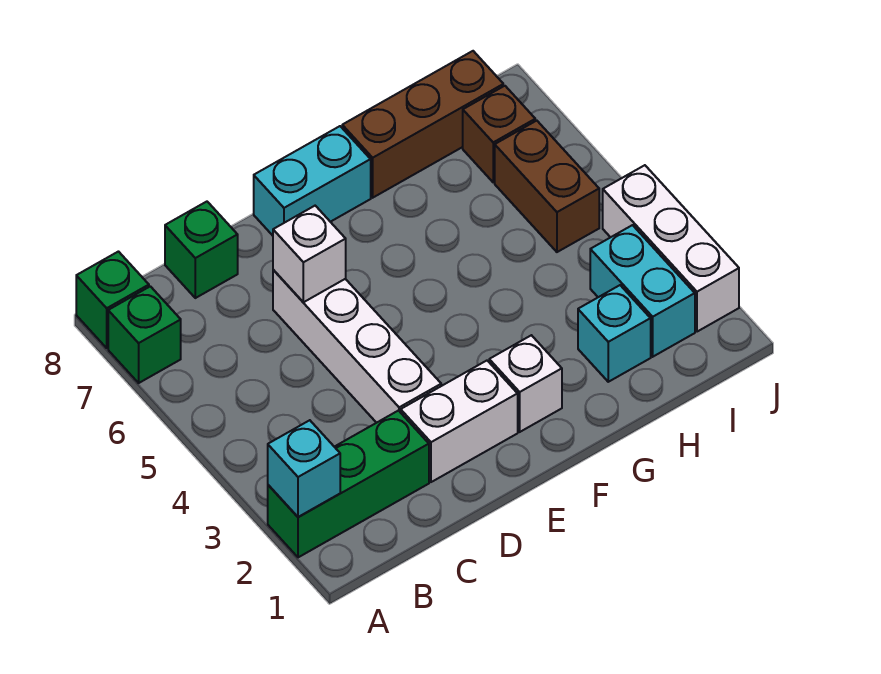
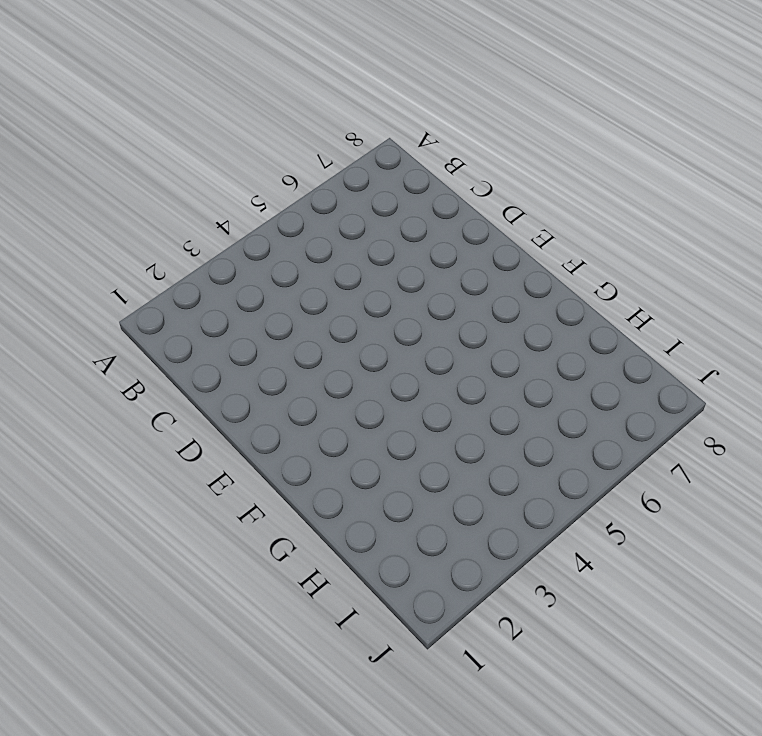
none -> green brick A2:C2 level 1
none -> green brick A7 level 1
none -> green brick A8 level 1

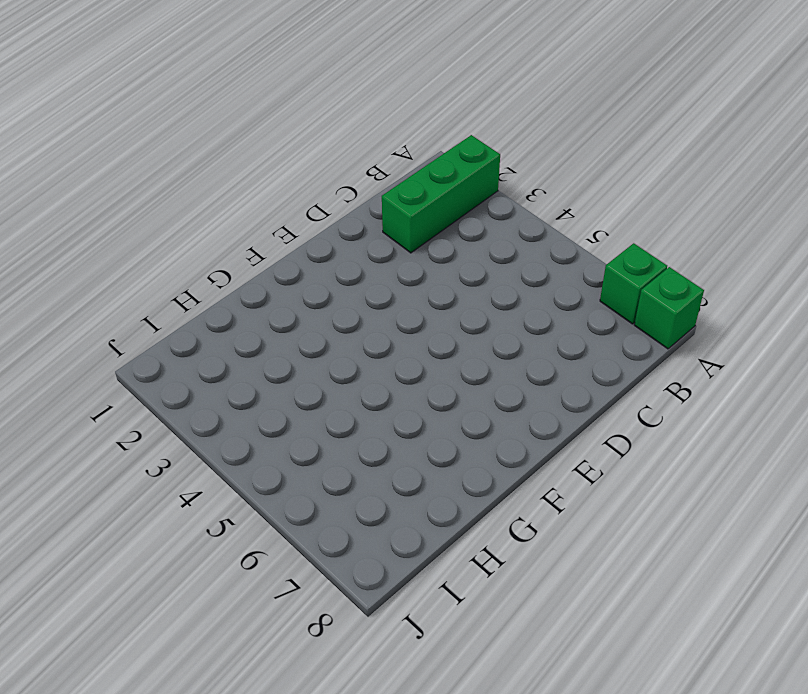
none -> green brick C8 level 1
none -> white brick D2:E2 level 1
none -> white brick D3:D6 level 1

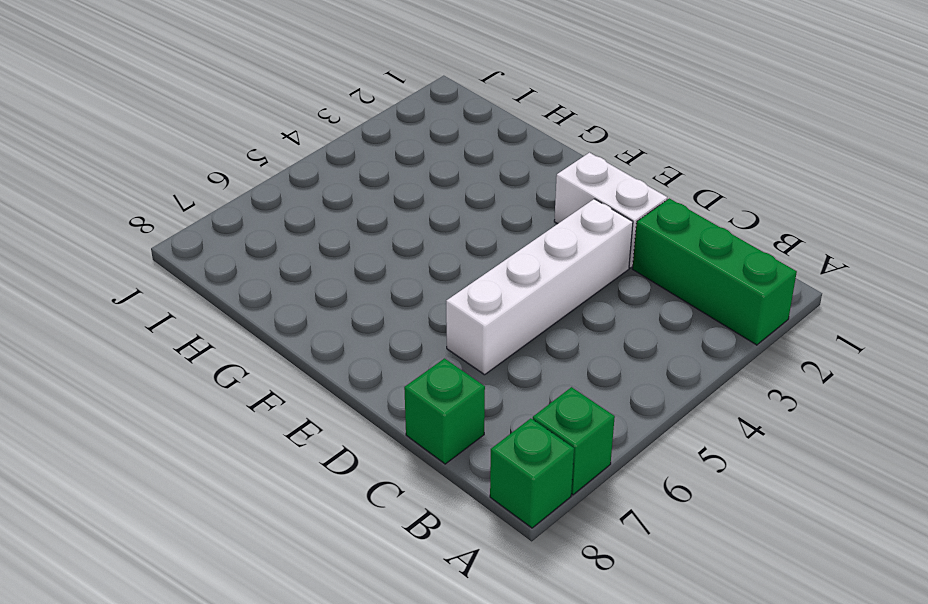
none -> cyan brick E8:F8 level 1
none -> white brick F2 level 1
none -> brown brick G8:I8 level 1

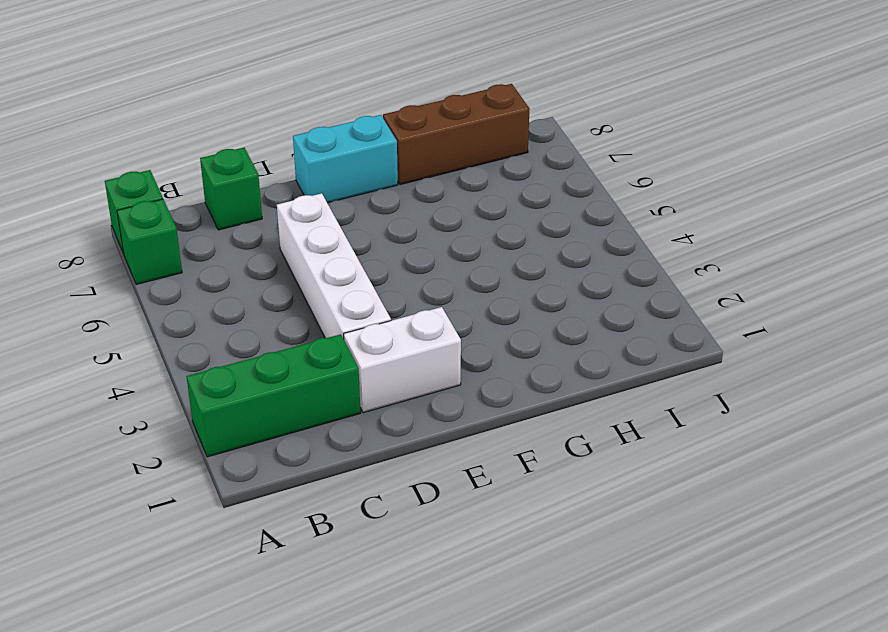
none -> white brick F2 level 1
none -> cyan brick H2 level 1
none -> cyan brick I2:I3 level 1

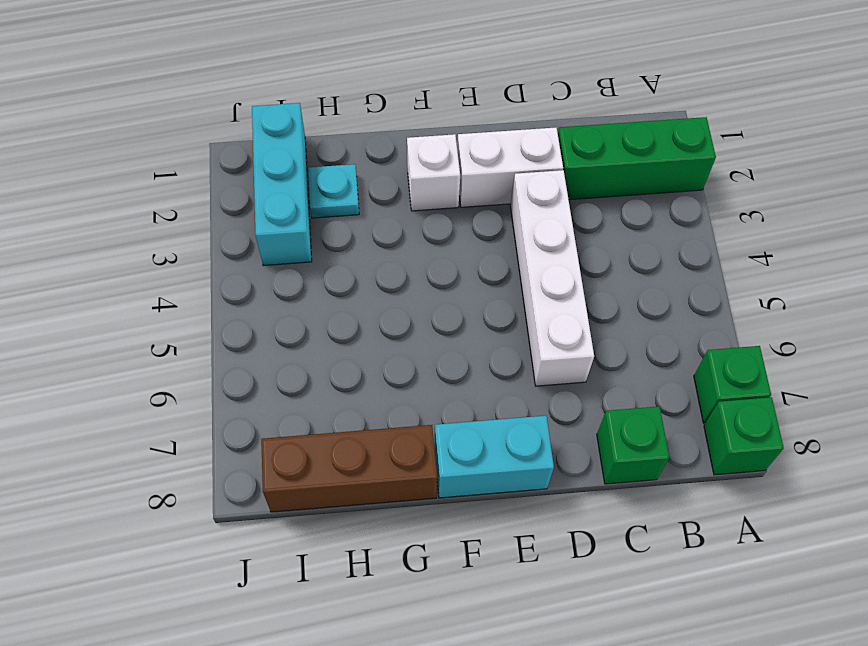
cyan plate H2 level 1 -> cyan brick H2 level 1
cyan brick I1:I3 level 1 -> cyan brick I2:I3 level 1
none -> brown brick I5:I6 level 1
none -> brown brick I7 level 1
none -> white brick J2:J4 level 1

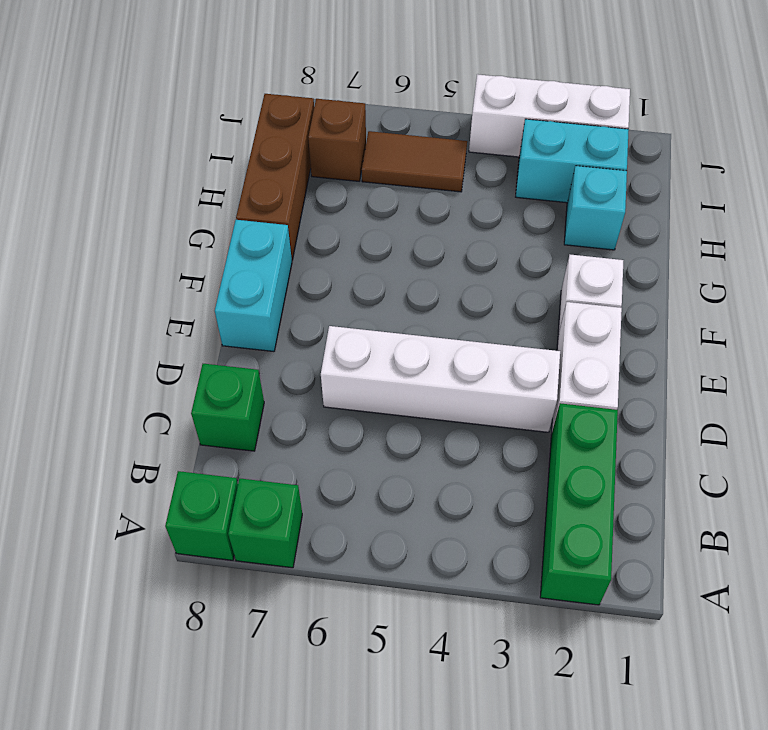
brown tile I5:I6 level 1 -> brown brick I5:I6 level 1
none -> cyan brick A2 level 2
none -> white brick D6 level 2

